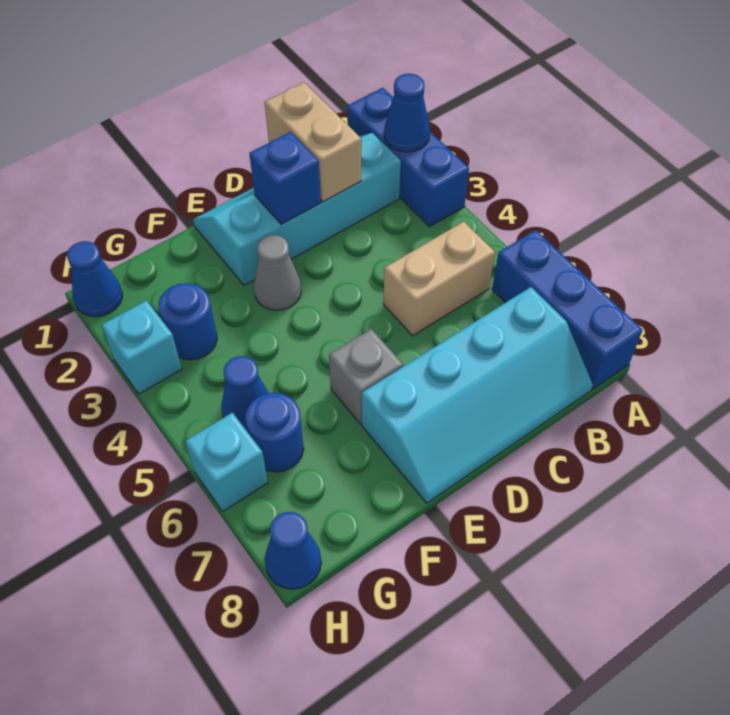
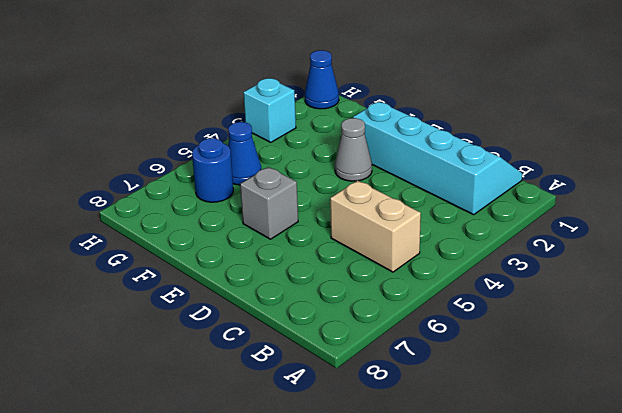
none -> blue brick A1:A3 level 1
none -> blue brick A6:A8 level 1
none -> cyan slope B7:E8 level 1 top 7

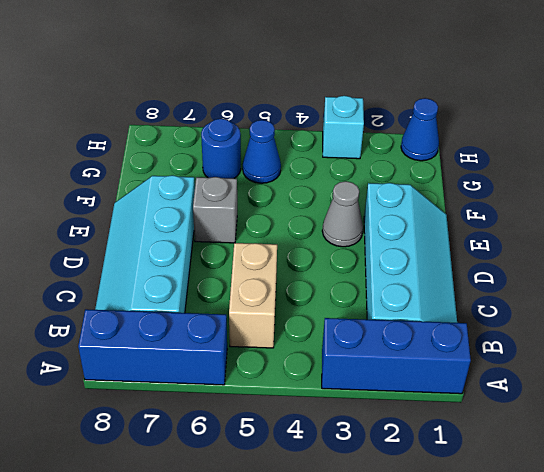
none -> blue round brick G3 level 1
none -> cyan brick H6 level 1
none -> blue cone H8 level 1

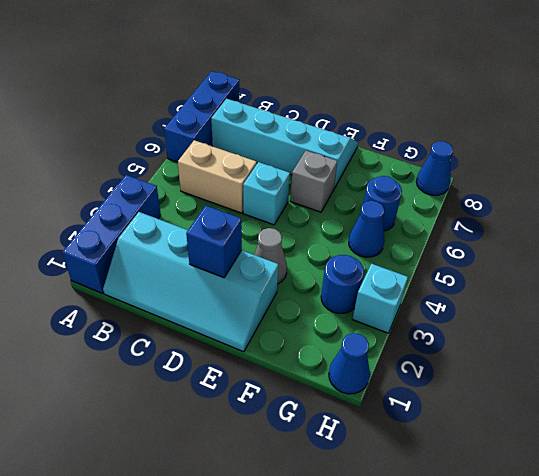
cyan brick D5 level 1 -> cyan brick H6 level 1
none -> blue cone A2 level 2
none -> tan brick C1:C2 level 2

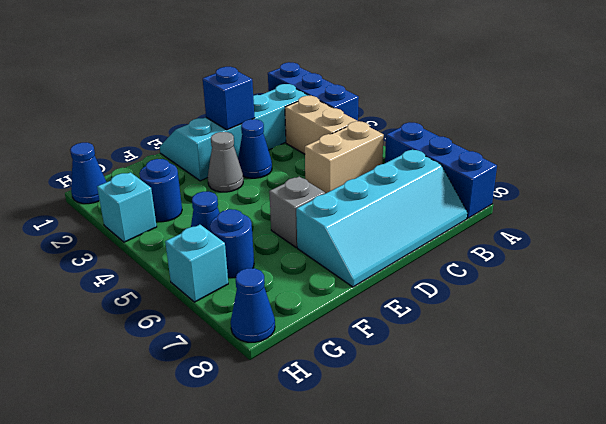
tan brick B3:B4 level 1 -> tan brick C1:C2 level 2
blue cone D3 level 1 -> blue cone A2 level 2

